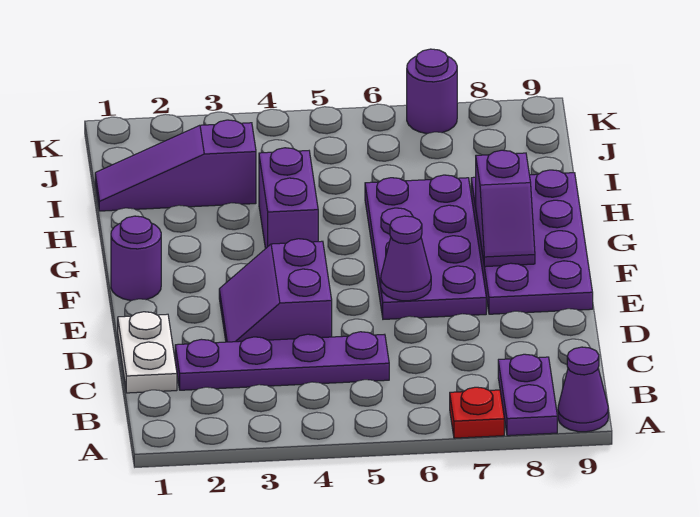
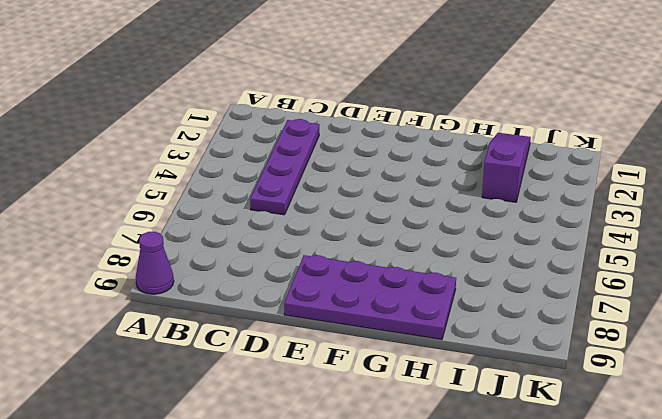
none -> red plate A7 level 1
none -> purple plate A8:B8 level 1
none -> white plate C1:D1 level 1

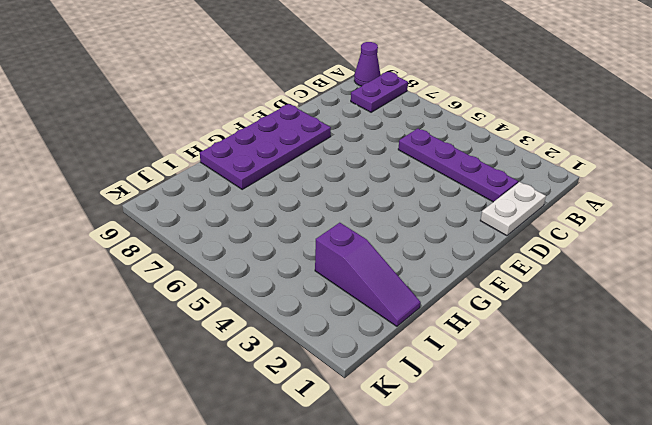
none -> red plate A7 level 1
none -> purple slope D3:E4 level 1 top 4
none -> purple plate E6:H7 level 1

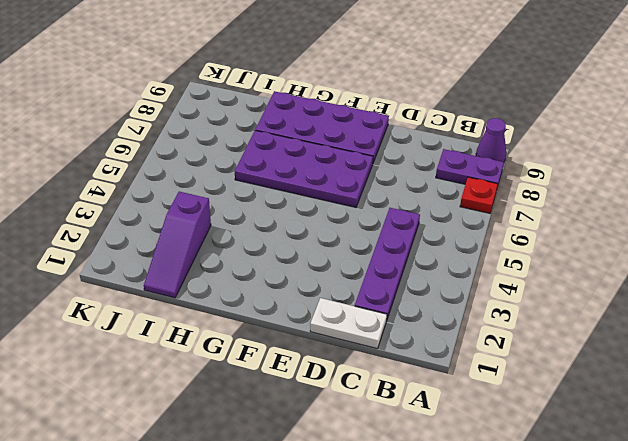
none -> purple slope D3:E4 level 1 top 4
none -> purple round brick F1 level 1
none -> purple brick G4:H4 level 1

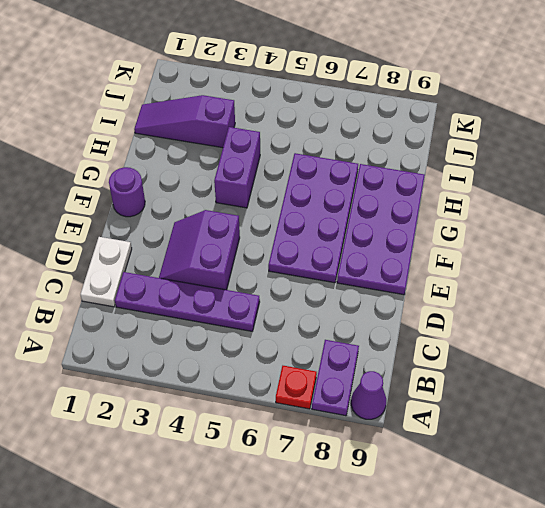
none -> purple round brick K7 level 1
none -> purple cone E6 level 2
none -> purple slope F8:G8 level 2 top G

